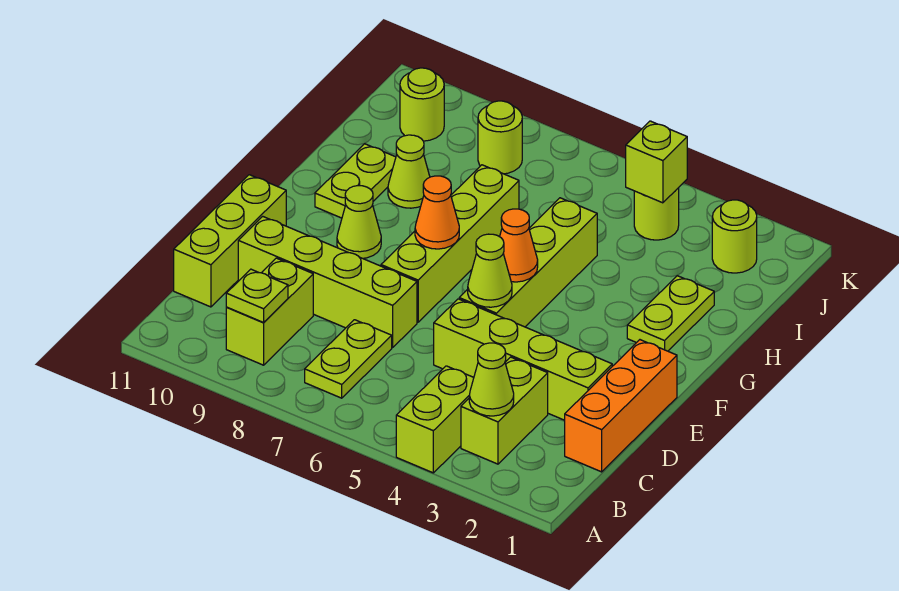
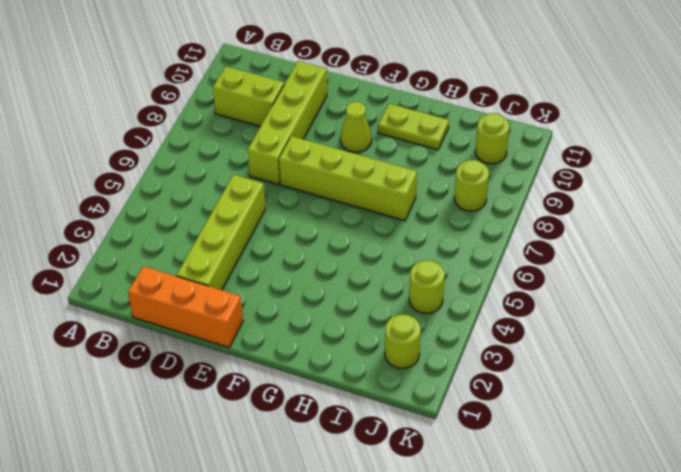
none -> lime brick A4:B4 level 1
none -> lime brick B3:C3 level 1
none -> lime plate B7:C7 level 1

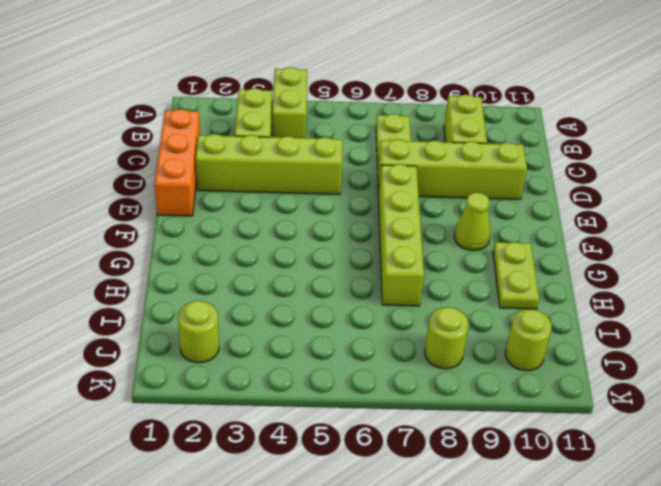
none -> lime brick C11:E11 level 1
none -> lime brick E5:H5 level 1
none -> lime plate G2:H2 level 1

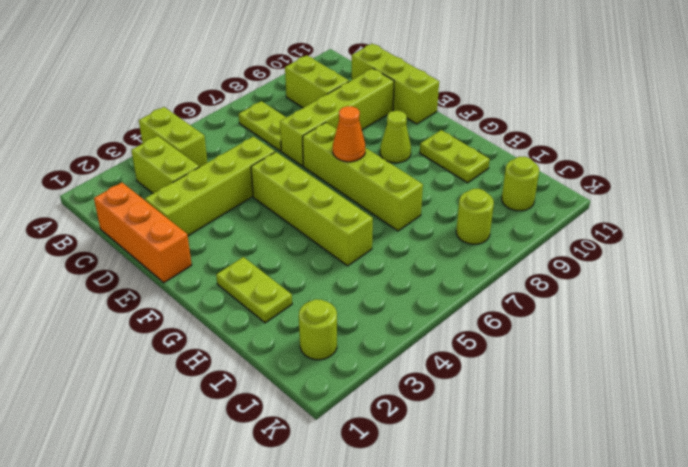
none -> lime cone H9 level 1
none -> lime round brick J4 level 1
none -> lime cone B3 level 2

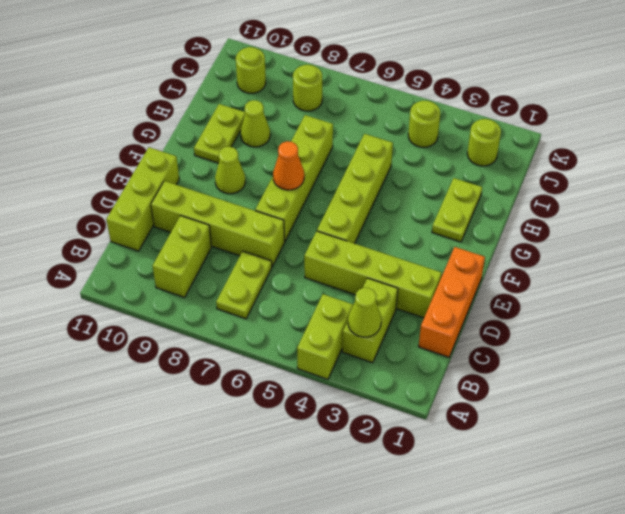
none -> lime plate B9 level 2
none -> lime cone E5 level 2
none -> orange cone F5 level 2

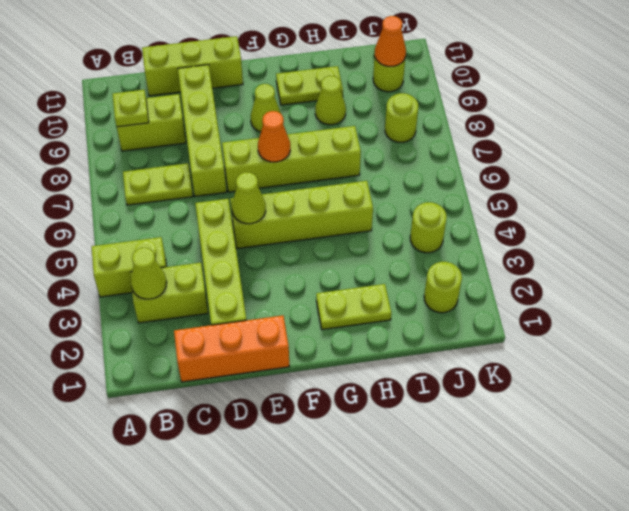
orange cone J10 level 2 -> orange cone F5 level 2
none -> lime brick J4 level 2

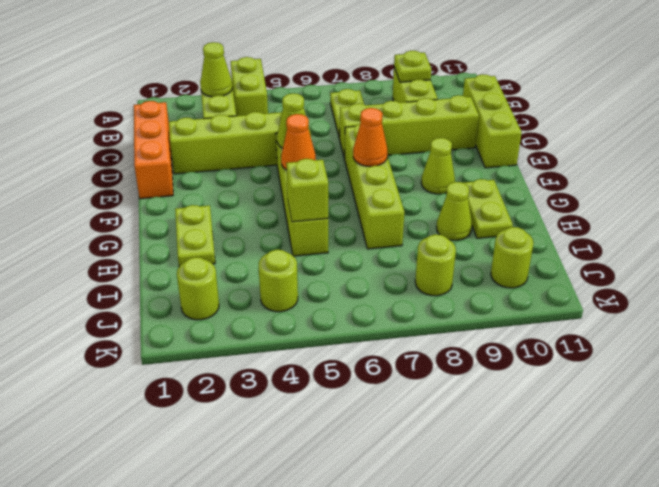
lime brick H5 level 2 -> lime brick J4 level 2

